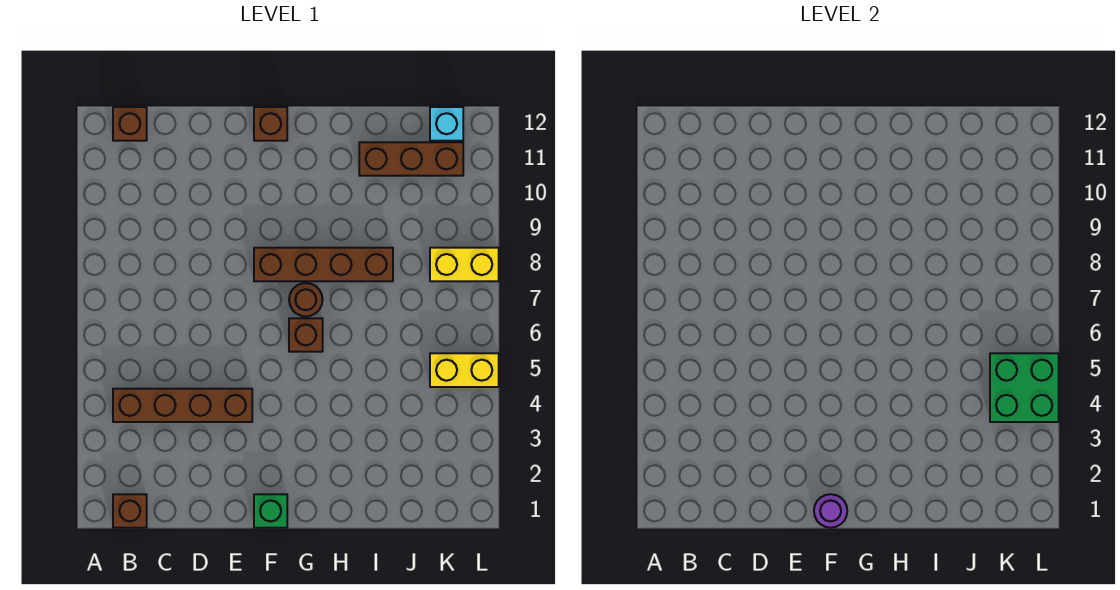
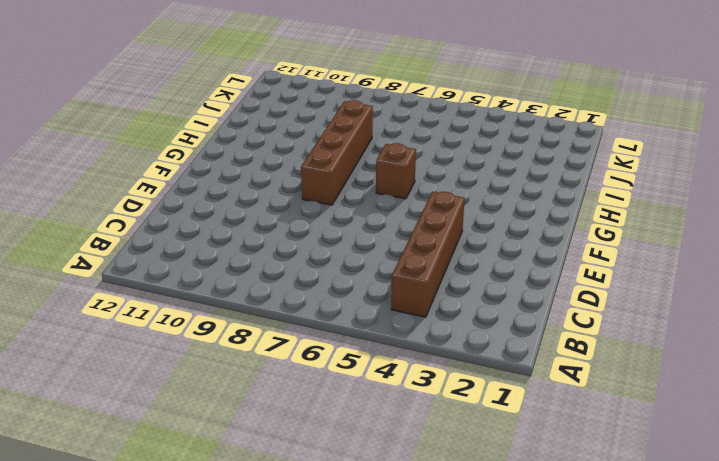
none -> brown brick B1 level 1
none -> brown brick B12 level 1
none -> green brick F1 level 1

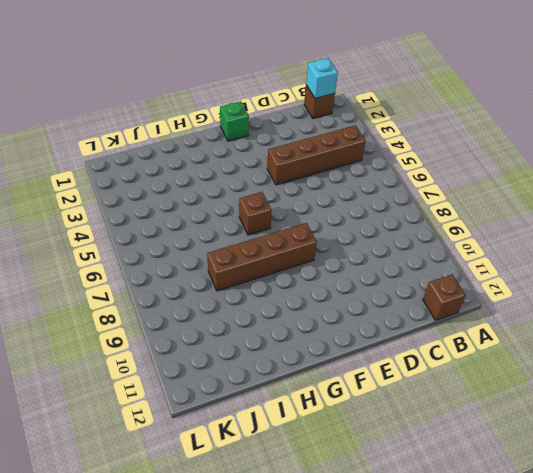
cyan brick B1 level 2 -> cyan brick K12 level 1
none -> brown brick F12 level 1
none -> brown round brick G7 level 1
none -> brown brick I11:K11 level 1

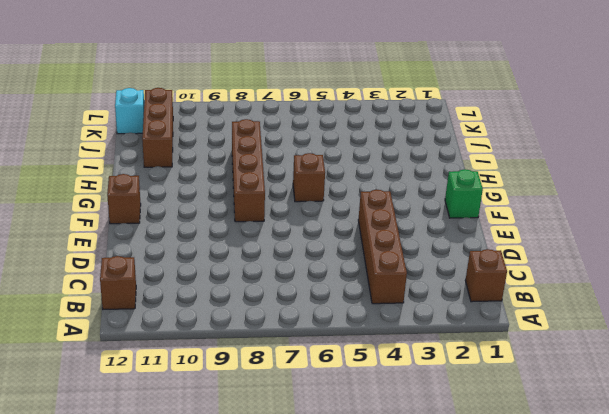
none -> brown round brick G7 level 1
none -> yellow brick K5:L5 level 1
none -> yellow brick K8:L8 level 1

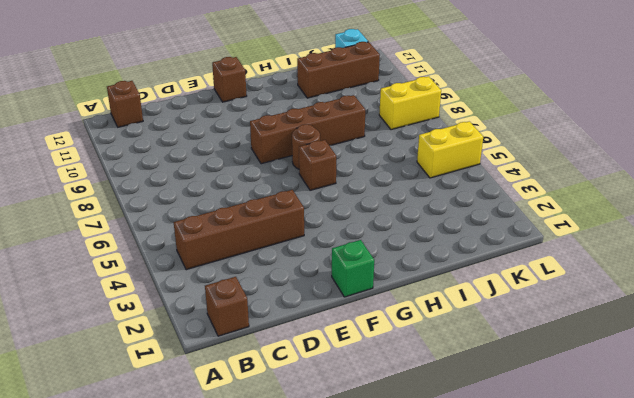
none -> purple round brick F1 level 2
none -> green brick K4:L5 level 2

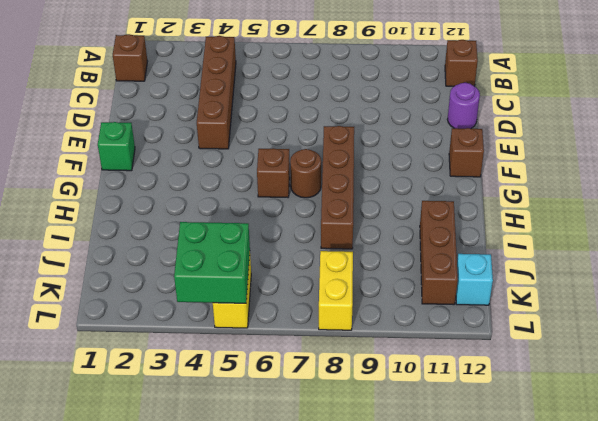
purple round brick D12 level 1 -> purple round brick F1 level 2

